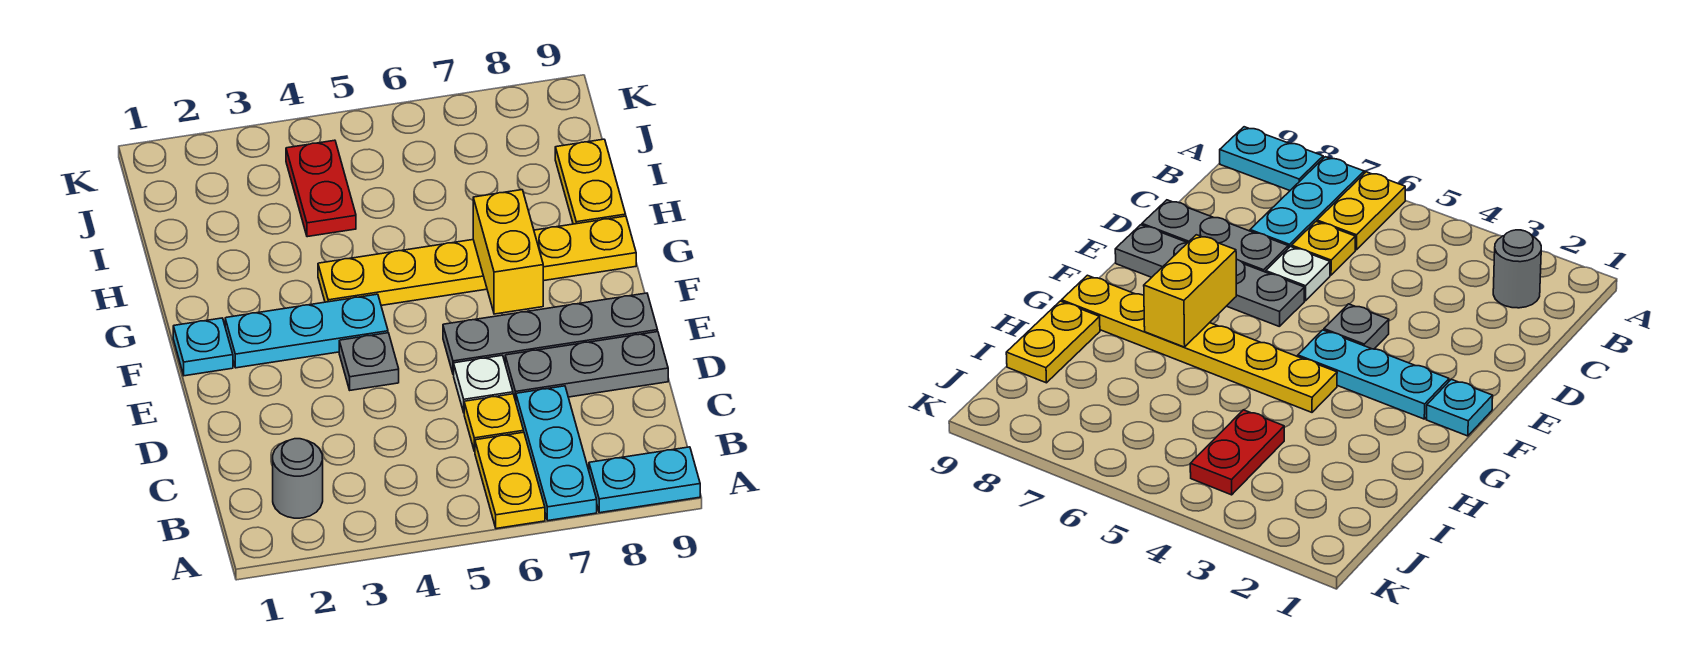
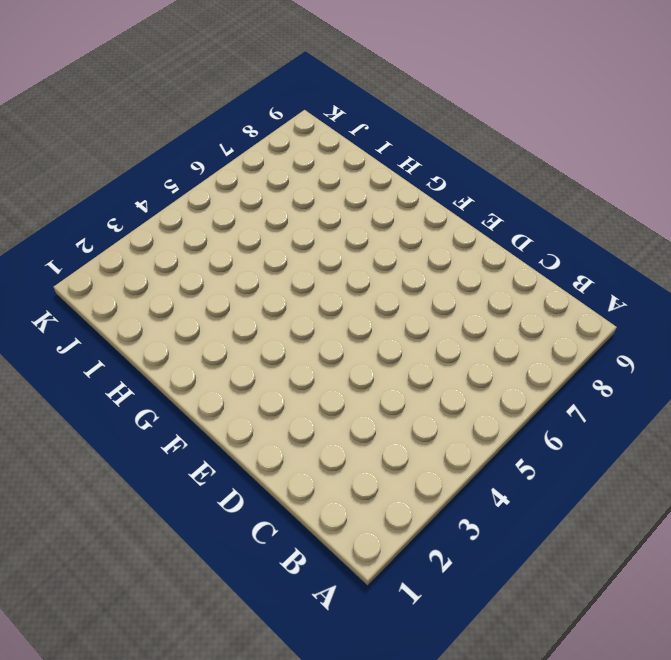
none -> yellow plate A6:B6 level 1
none -> cyan plate A7:C7 level 1
none -> cyan plate A8:A9 level 1

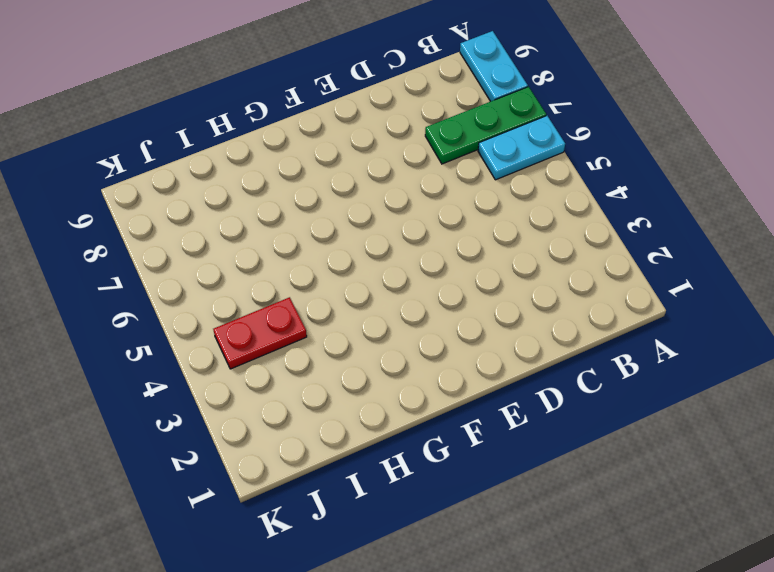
cyan plate A6:B6 level 1 -> yellow plate A6:B6 level 1
green plate A7:C7 level 1 -> cyan plate A7:C7 level 1
none -> grey round brick B2 level 1
none -> yellow plate C6 level 1
none -> white plate D6 level 1

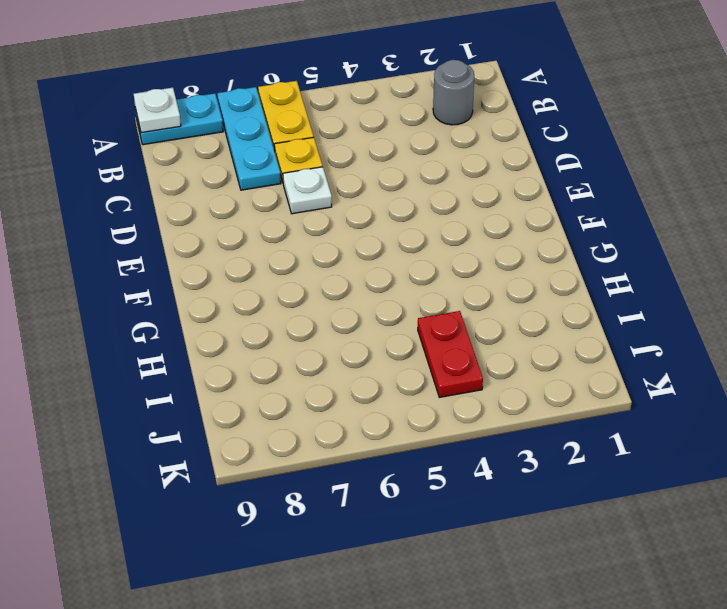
white plate A9 level 2 -> none
none -> grey plate D7:D9 level 1
none -> grey plate E4 level 1
none -> grey plate E6:E9 level 1

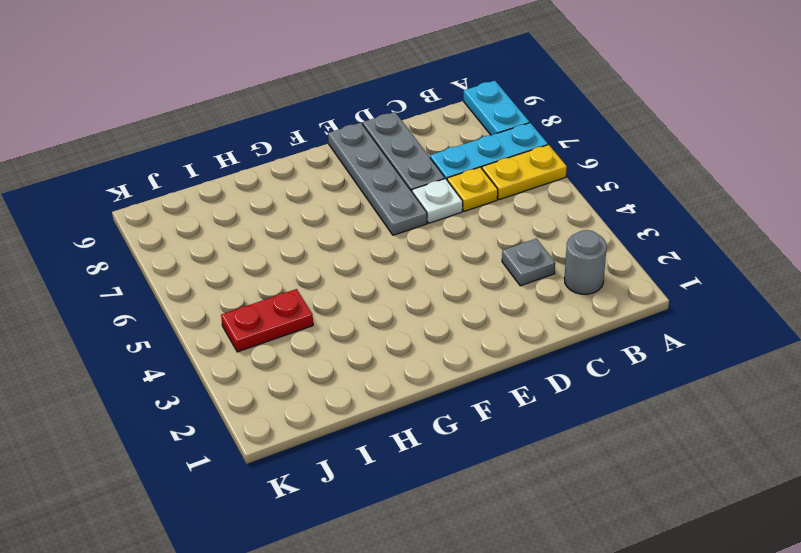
grey plate C3 level 1 -> grey plate E4 level 1
none -> cyan plate F1 level 1
none -> cyan plate F2:F4 level 1
none -> yellow plate G4:G9 level 1

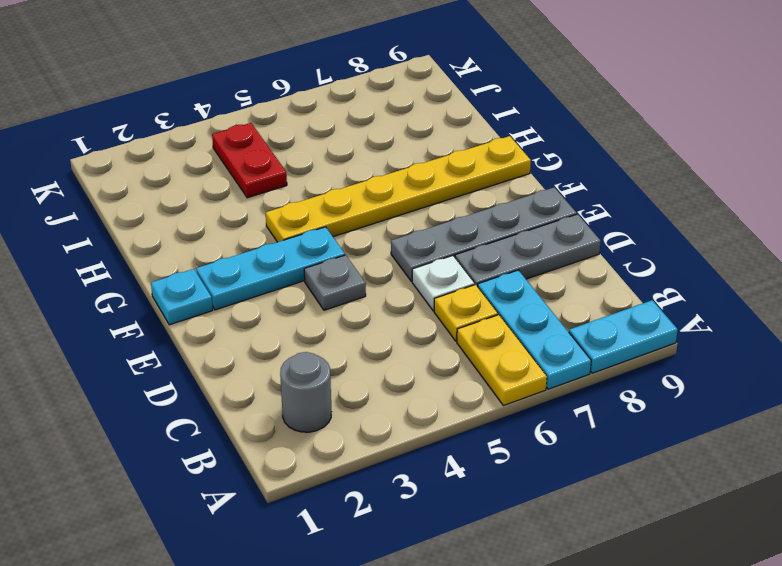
none -> yellow plate H9:I9 level 1
none -> yellow brick F7:G7 level 2

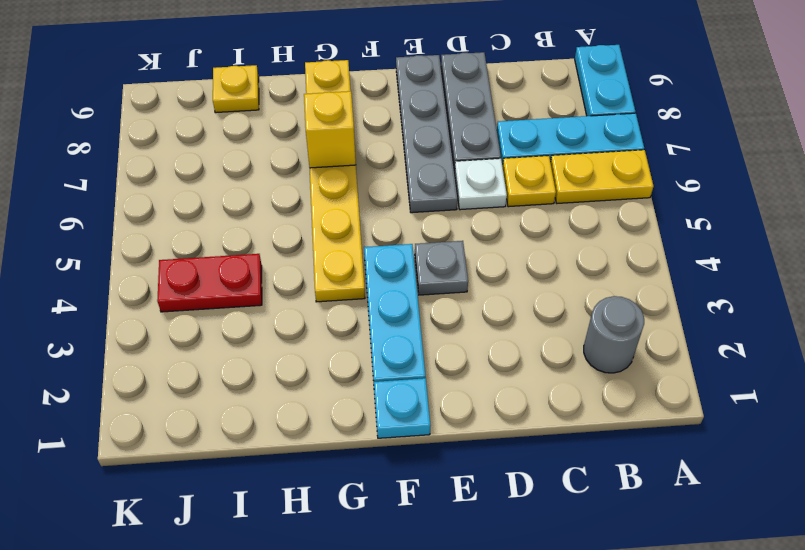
yellow brick G7 level 2 -> yellow brick F7:G7 level 2
yellow plate I9 level 1 -> yellow plate H9:I9 level 1

